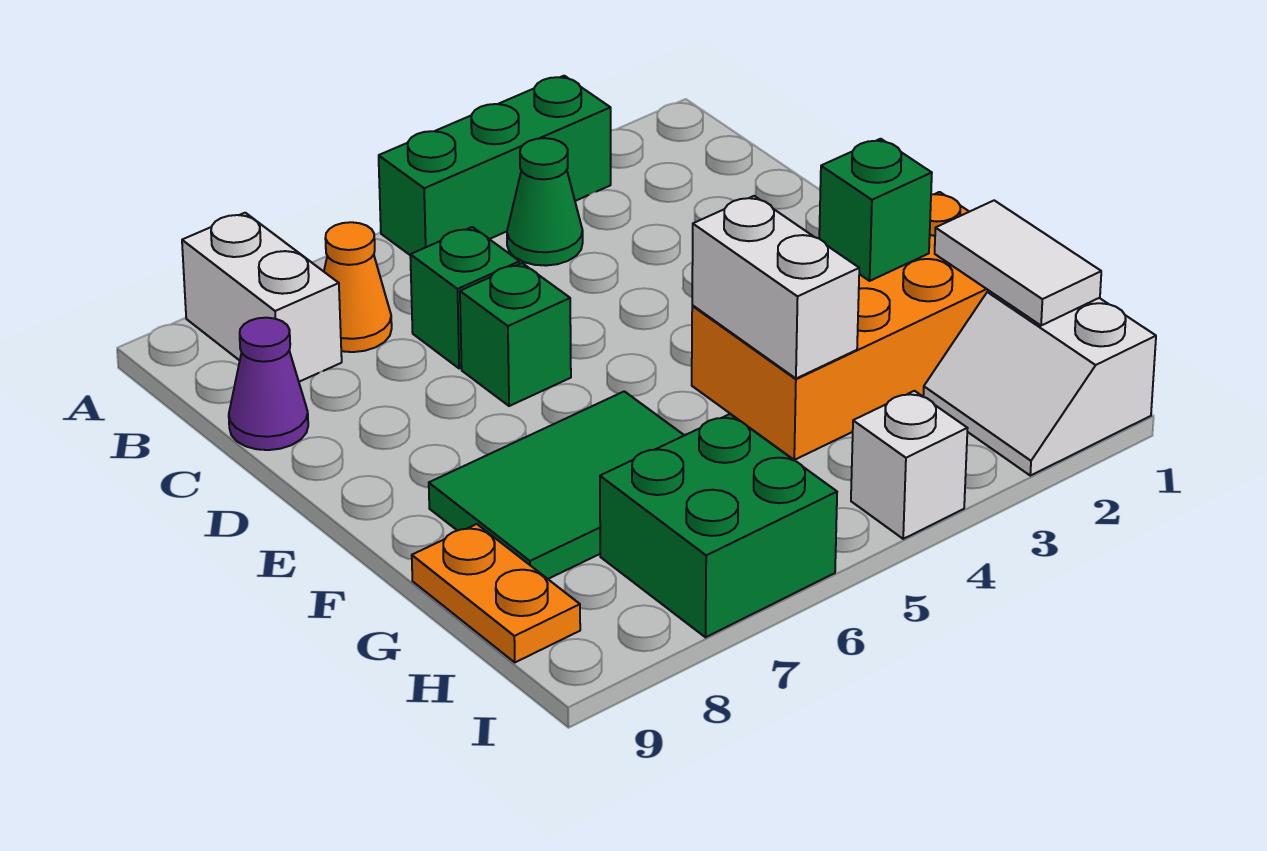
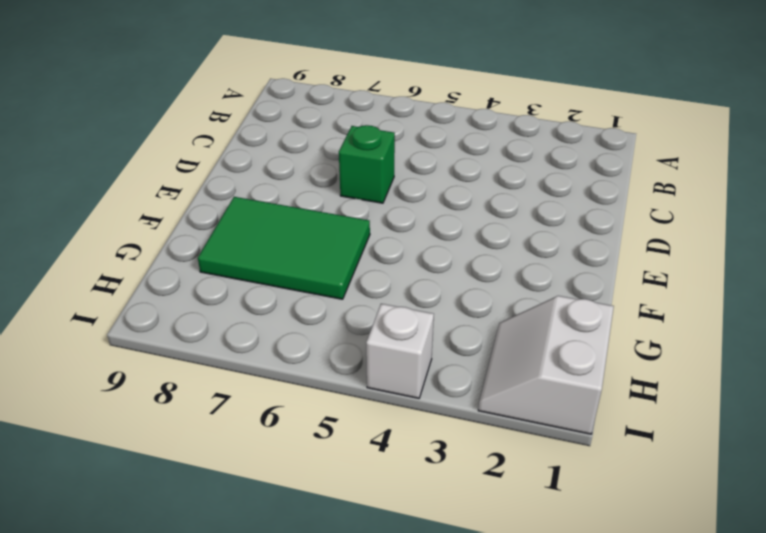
none -> green brick A3:A5 level 1
none -> white brick A8:B8 level 1
none -> green cone B4 level 1

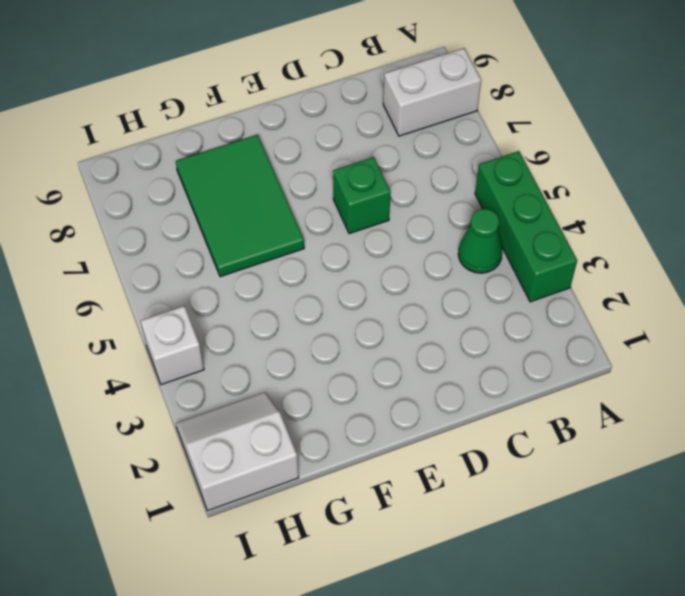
none -> orange cone B7 level 1
none -> green brick C6 level 1
none -> purple cone C9 level 1

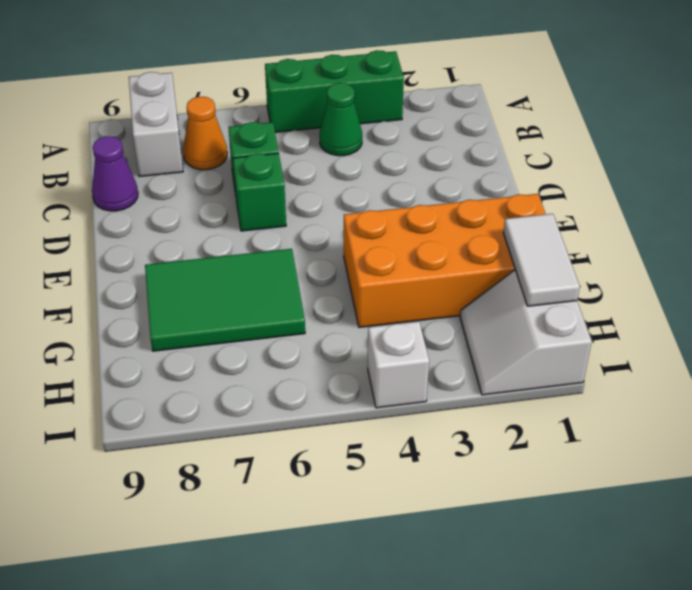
none -> orange plate G9:H9 level 1
none -> green brick H6:I7 level 1
none -> green brick F2 level 2

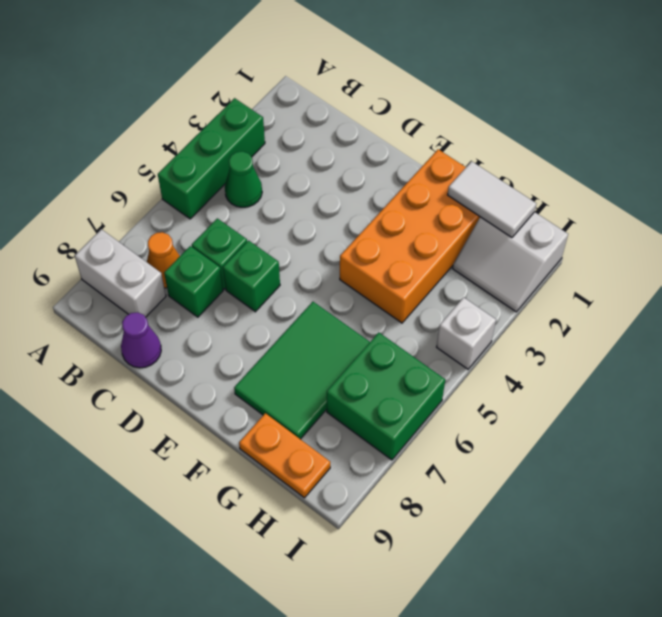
green brick C7 level 1 -> green brick F2 level 2
none -> white brick F4:G4 level 2

